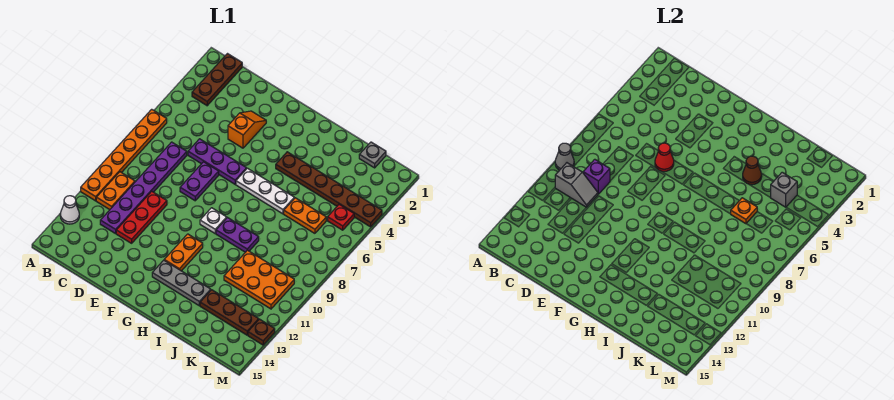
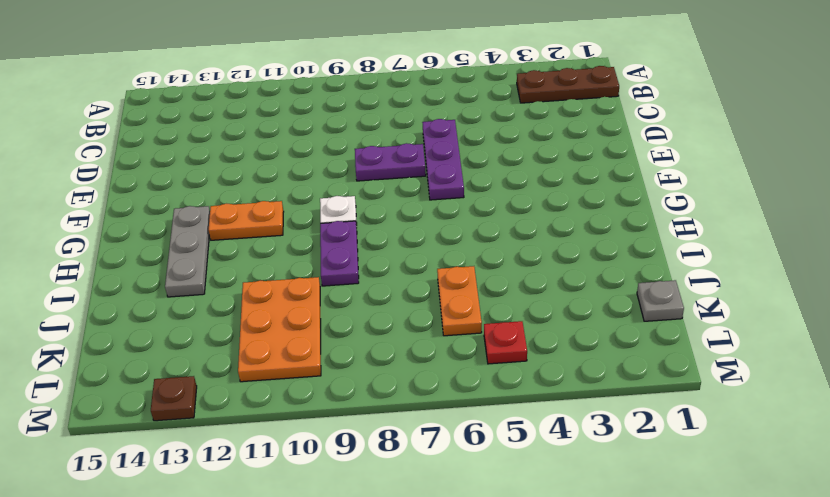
none -> orange plate A6:A11 level 1
none -> white cone A13 level 1
none -> orange plate B10:B11 level 1

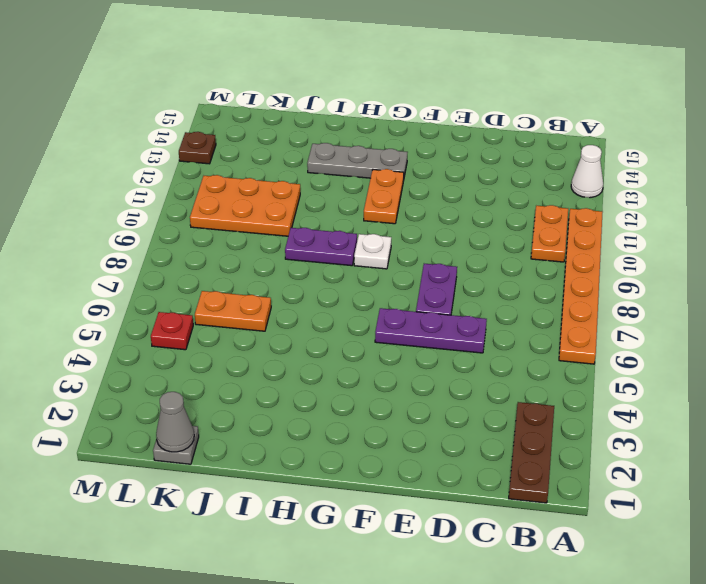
grey cone K1 level 2 -> grey cone A9 level 2
none -> purple plate C7:C12 level 1
none -> red plate D10:D12 level 1
none -> orange slope E3:E4 level 1 top 4

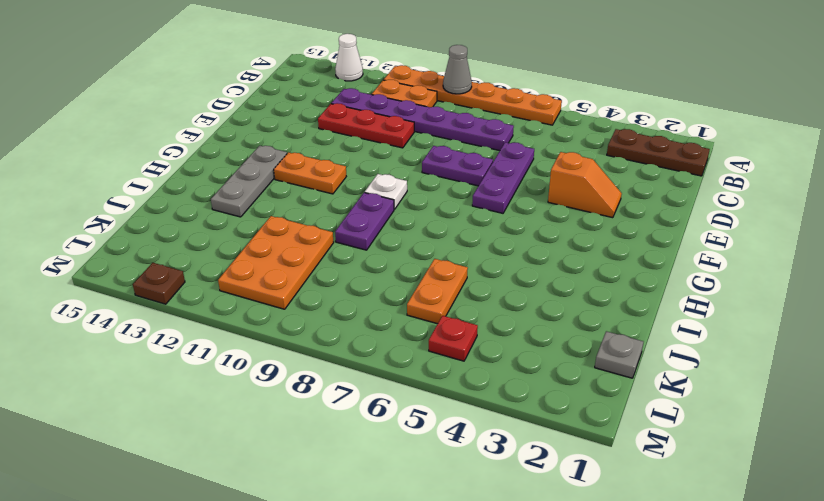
none -> white plate G6:I6 level 1
none -> brown plate H4:M4 level 1
none -> brown plate J13:L13 level 1

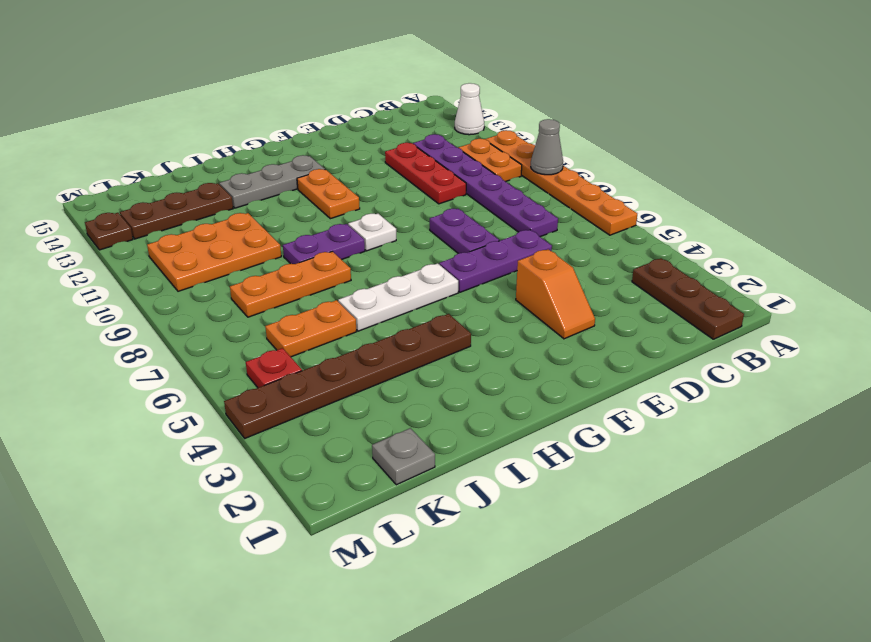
orange plate I8:K8 level 1 -> none
none -> grey slope B10:C10 level 2 top B
none -> purple brick C9 level 2
none -> red cone E6 level 2

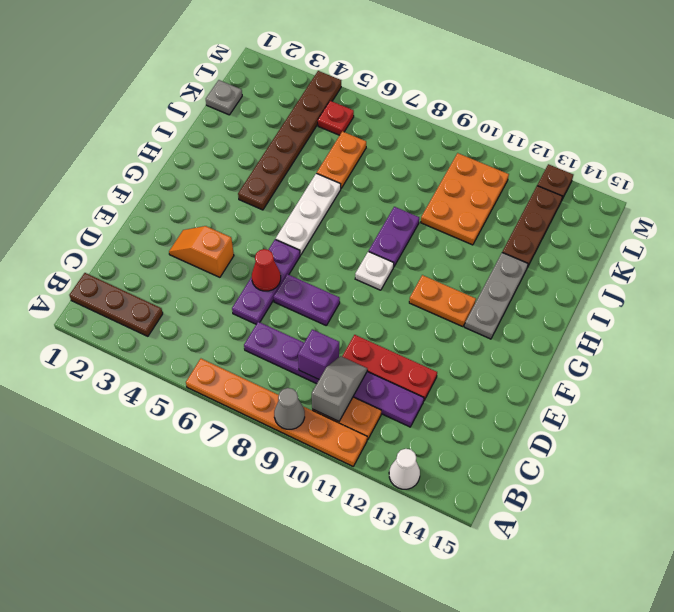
none -> brown cone I4 level 2
none -> orange plate J6 level 2
none -> grey brick K4 level 2

